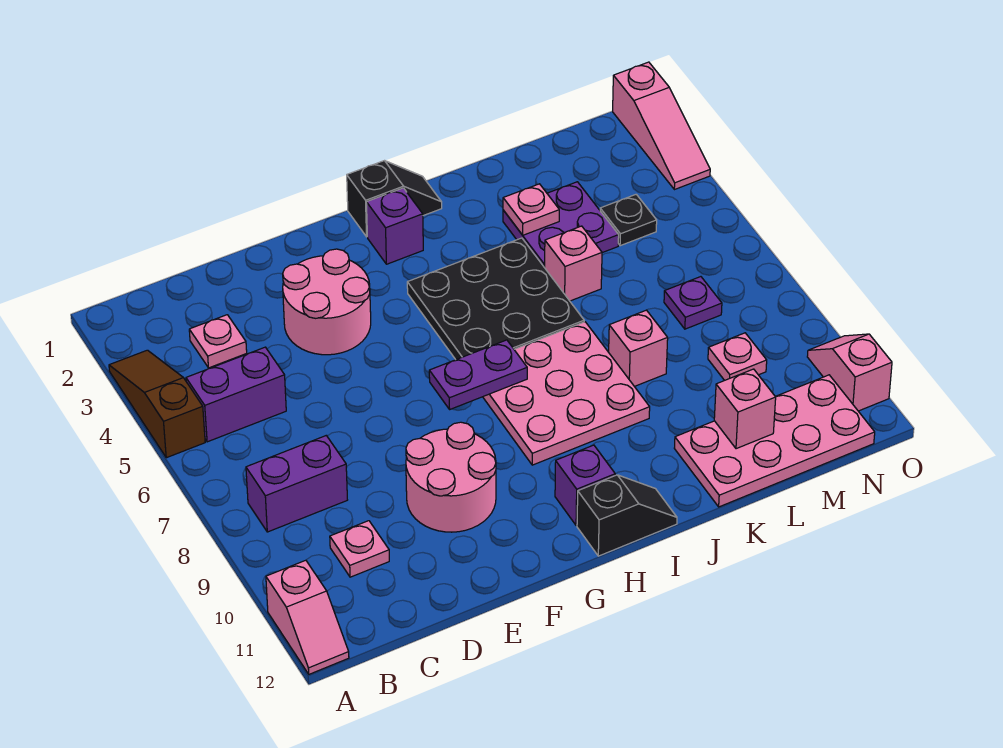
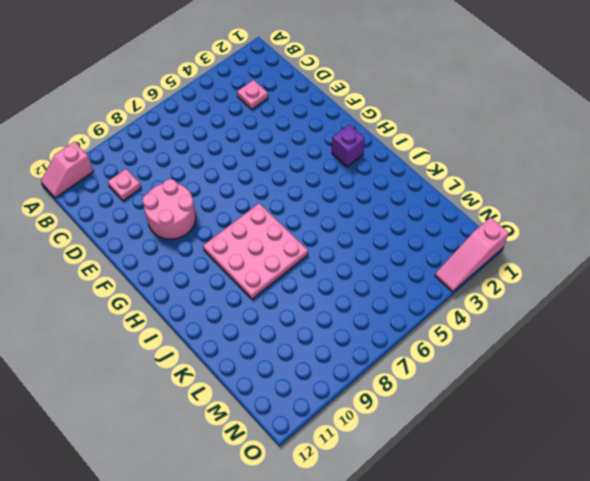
none -> brown slope A3:A5 level 1 top 5
none -> purple brick B5:C5 level 1
none -> purple brick B8:C8 level 1

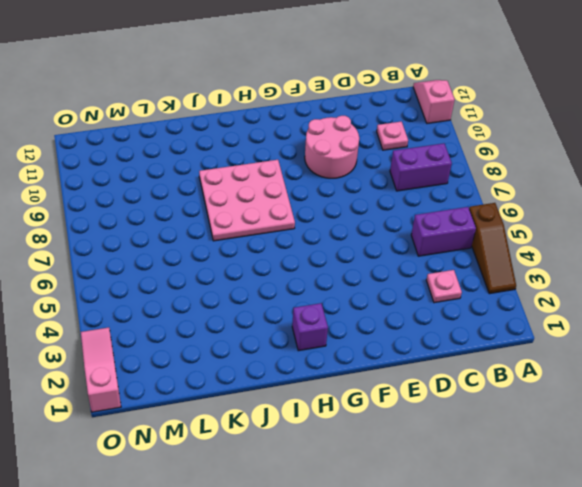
none -> pink round brick E3:F4 level 1
none -> black slope H1:I1 level 1 top H
none -> black plate H4:J6 level 1

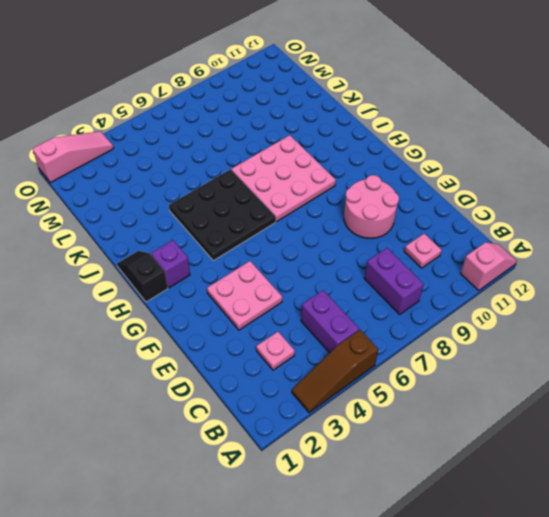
pink plate E3:F4 level 1 -> pink round brick E3:F4 level 1
none -> purple brick H11 level 1
none -> black slope H12:I12 level 1 top H
none -> purple plate K3:L4 level 1

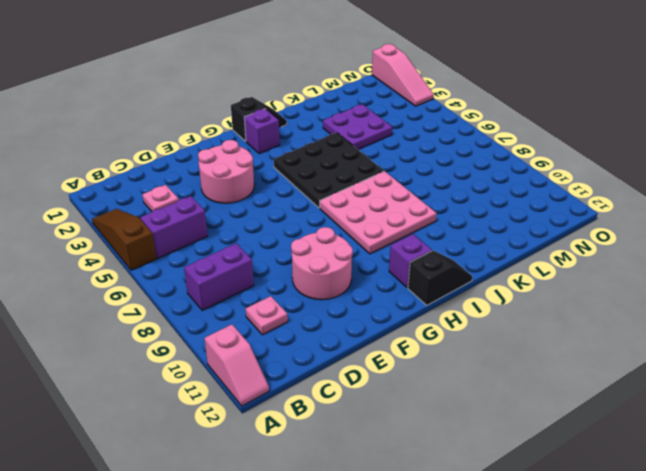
none -> pink brick K5 level 1
none -> pink brick K8 level 1
none -> pink plate K11:N12 level 1

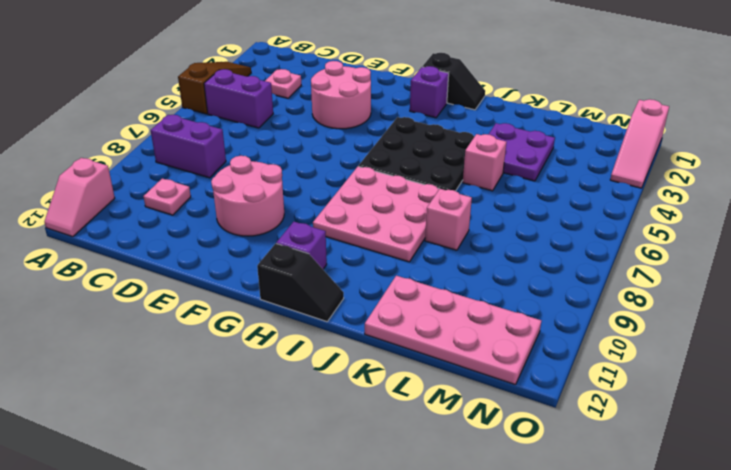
none -> black plate M4 level 1
none -> purple plate M7 level 1
none -> pink plate M9 level 1

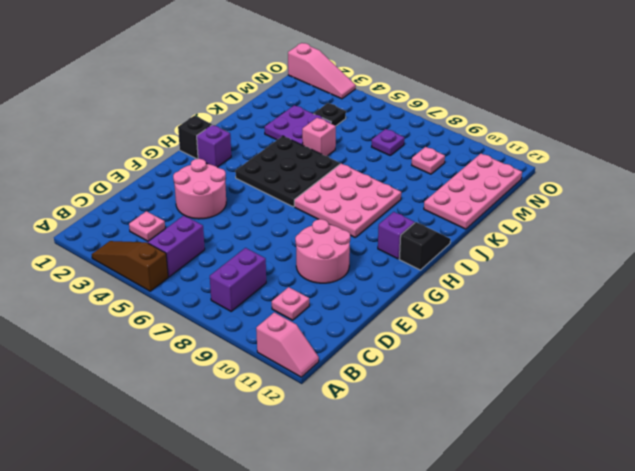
none -> pink brick K8 level 1
none -> pink slope O10:O11 level 1 top 11
none -> purple plate G7:H7 level 2

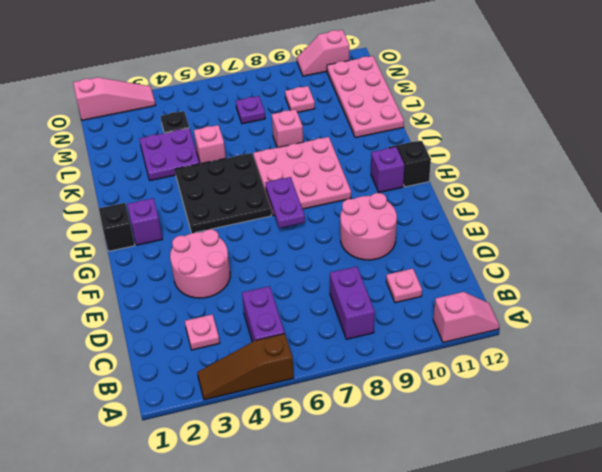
none -> pink plate K3 level 2
none -> pink brick L11 level 2

